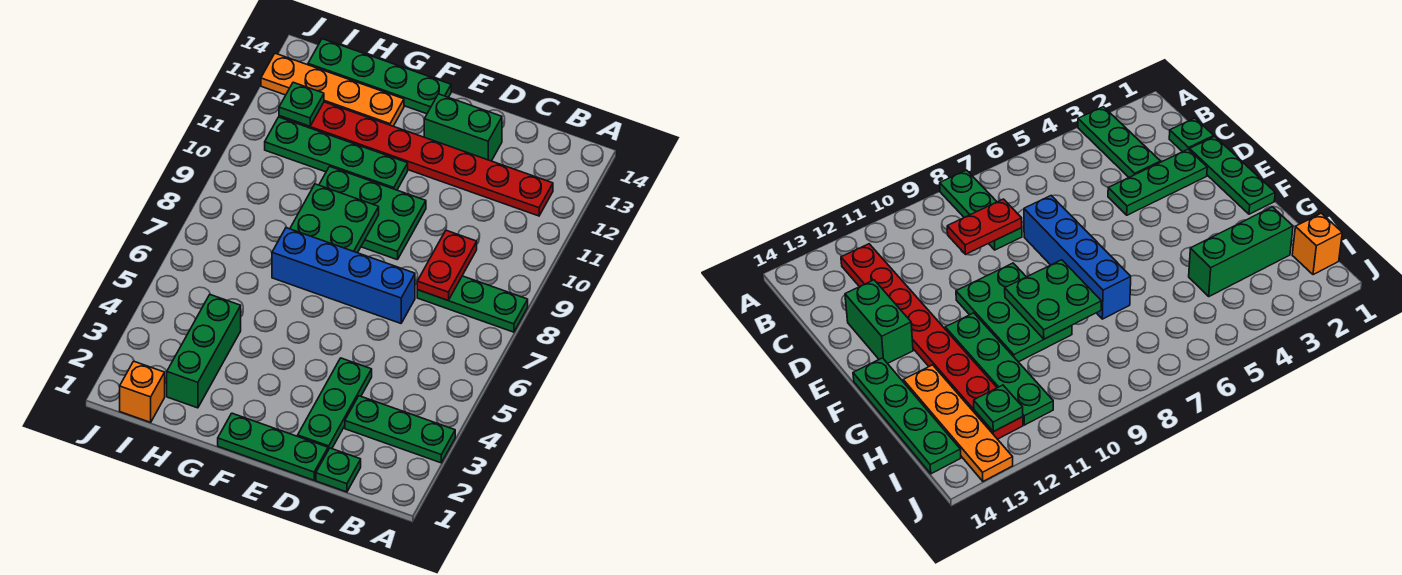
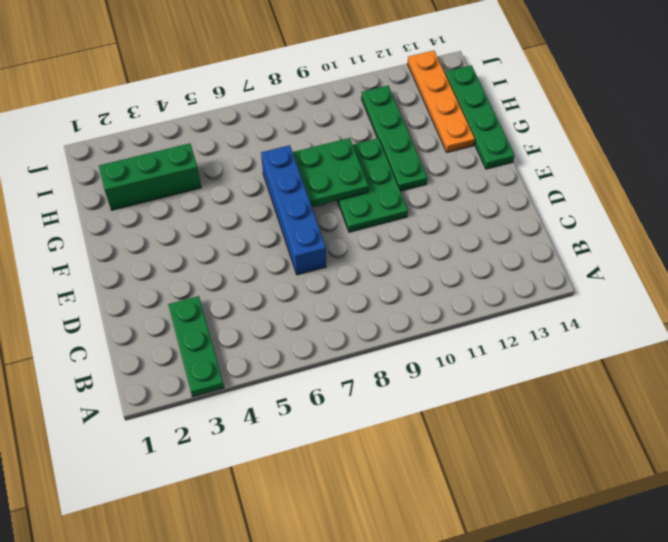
none -> green plate A8:C8 level 1
none -> red plate B12:I12 level 1
none -> green plate C1 level 1

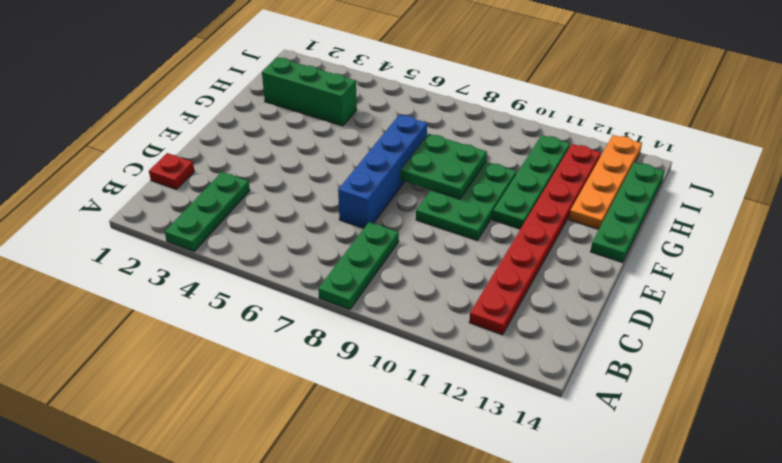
red plate C1 level 1 -> green plate C1 level 1
none -> green plate D1:F1 level 1
none -> green plate D2:D4 level 1
none -> green brick D13:E13 level 1

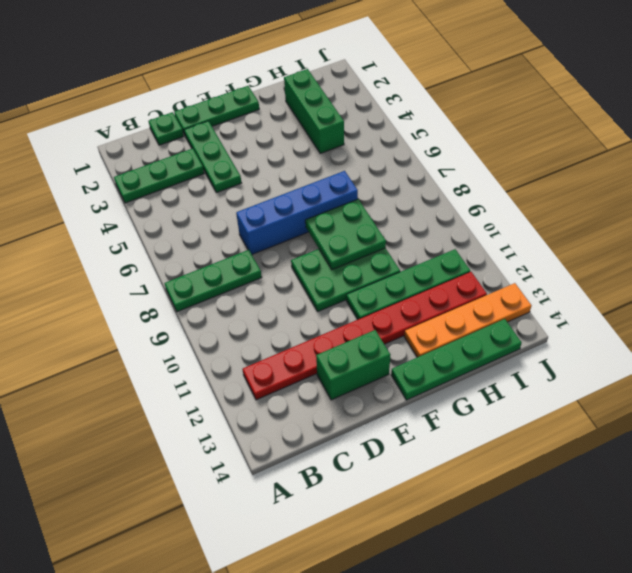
none -> orange brick I1 level 1
none -> red plate C8:C9 level 2
none -> green plate I12 level 2

